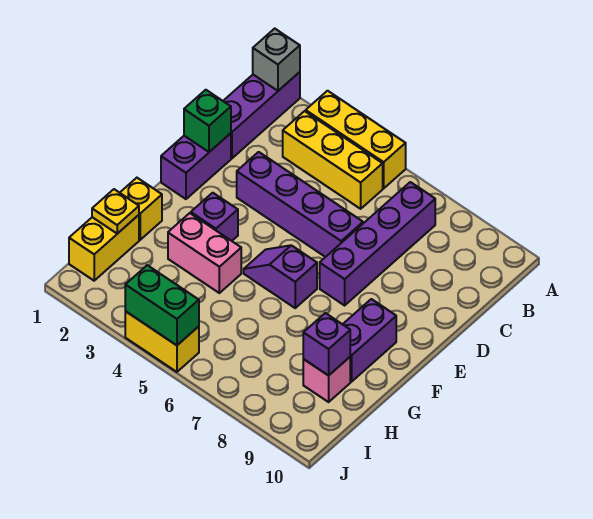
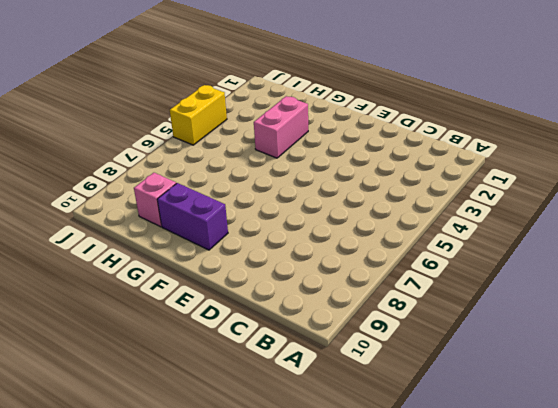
none -> purple brick A1:C1 level 1
none -> yellow brick A3:A5 level 1
none -> yellow brick B3:B5 level 1

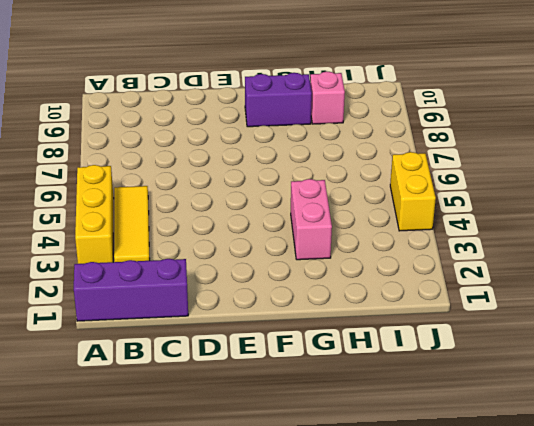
yellow tile B3:B5 level 1 -> yellow brick B3:B5 level 1
none -> purple brick B7:E7 level 1
none -> purple brick D1:E1 level 1
none -> purple brick D3:D6 level 1

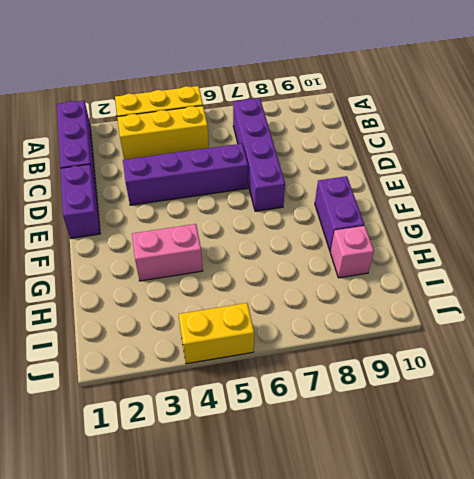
none -> purple brick F3 level 1
none -> purple slope F5:F6 level 1 top 6
none -> yellow brick G1 level 1

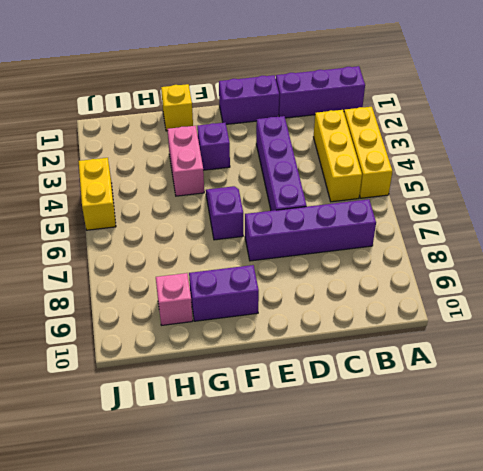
none -> yellow brick H1:I1 level 1
none -> grey brick A1 level 2
none -> green brick D1 level 2

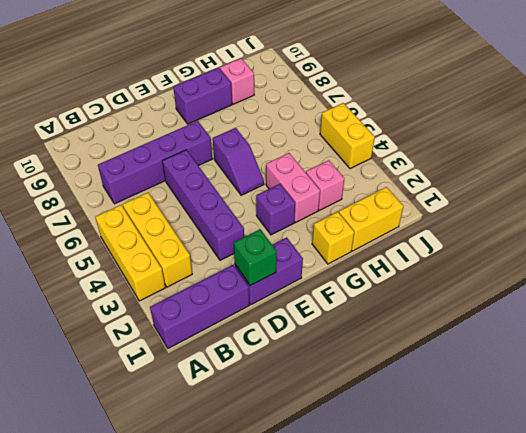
pink brick H3 level 1 -> none
none -> grey brick A1 level 2
none -> yellow plate H1 level 2
none -> purple brick H9 level 2

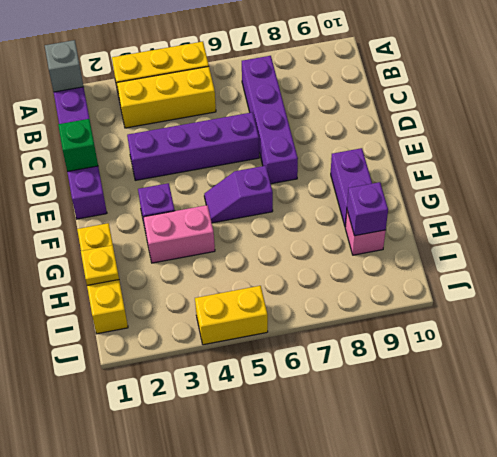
none -> green brick J4:J5 level 2

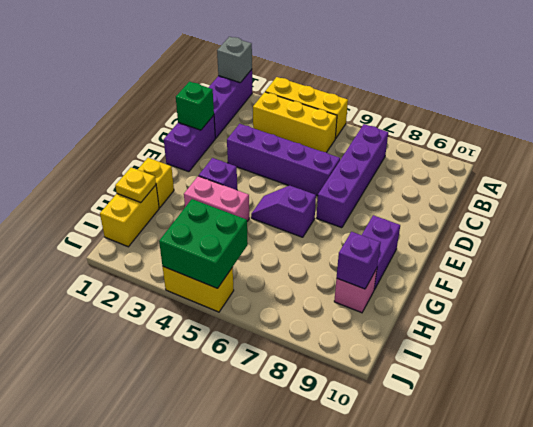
green brick I4:J5 level 2 -> green brick J4:J5 level 2

